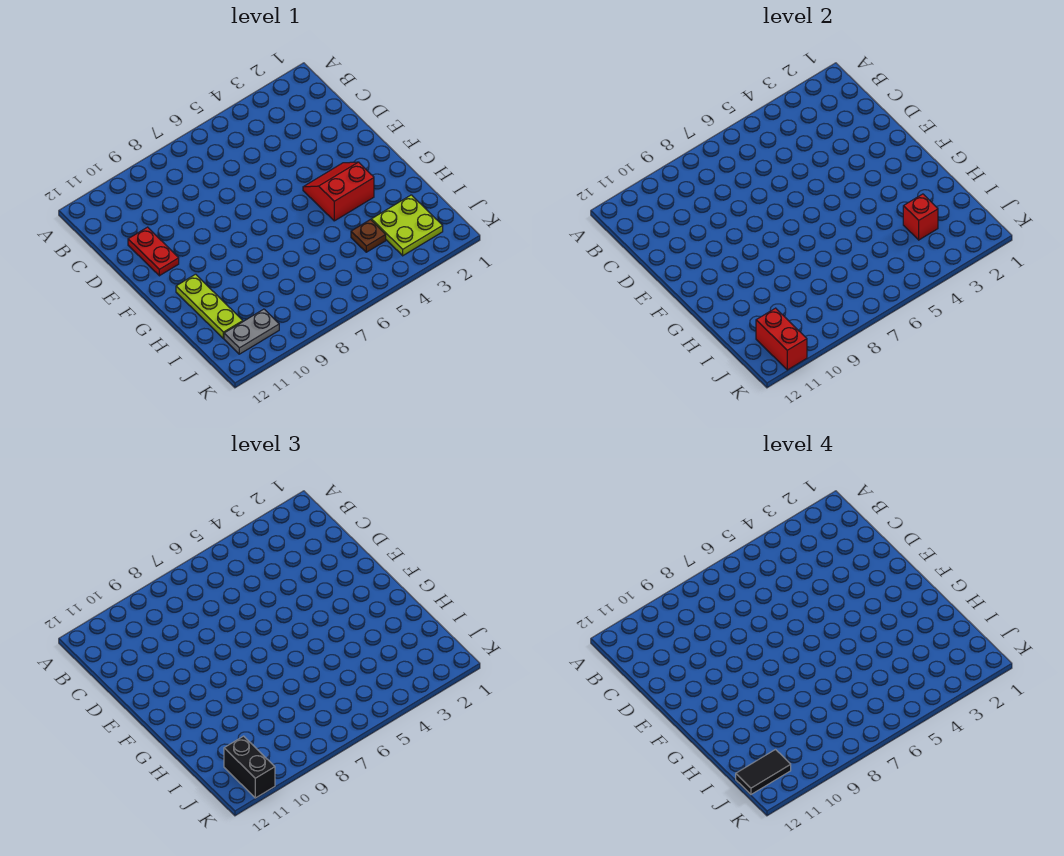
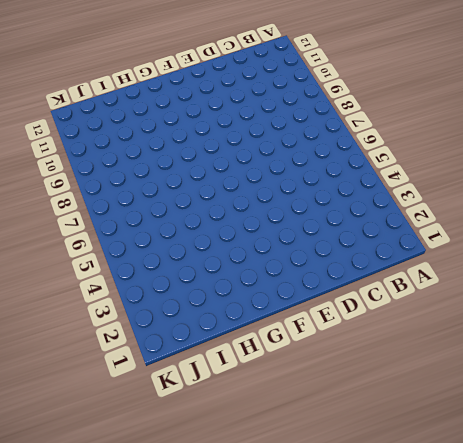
none -> red plate D11:E11 level 1
none -> red slope F3:G4 level 1 top G

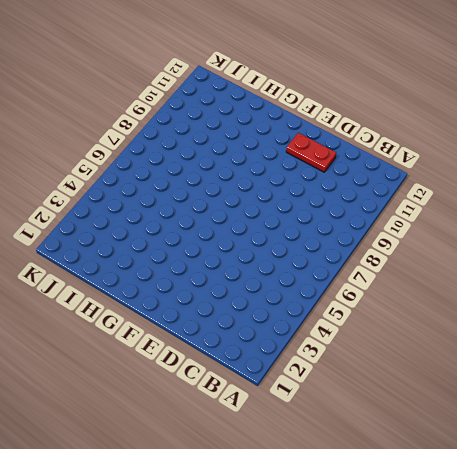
none -> red slope F3:G4 level 1 top G
none -> lime plate G11:I11 level 1

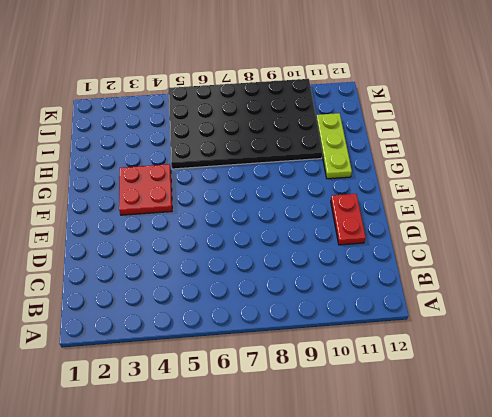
red plate F3:G4 level 1 -> red slope F3:G4 level 1 top G
black plate H5:K10 level 1 -> grey plate J10:J11 level 1
none -> lime plate I2:J3 level 1
none -> brown plate I4 level 1

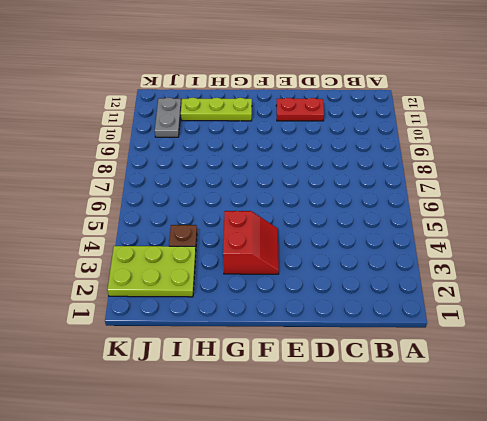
lime plate I2:K3 level 1 -> lime plate I2:J3 level 1
none -> red brick I3 level 2
none -> red brick J11:K11 level 2

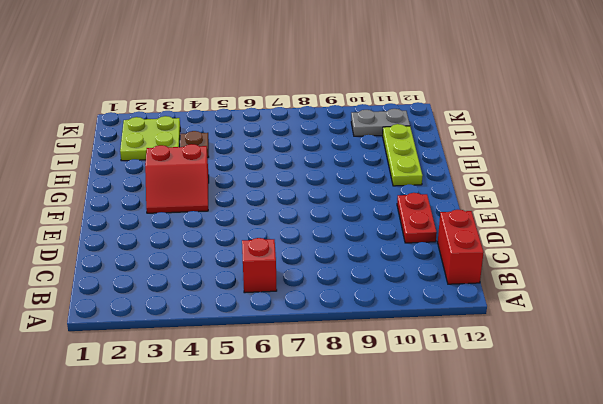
red brick B6 level 1 -> red brick I3 level 2
red brick B12:C12 level 1 -> red brick J11:K11 level 2
none -> black brick J11:K11 level 3
none -> black tile J11:J12 level 4

